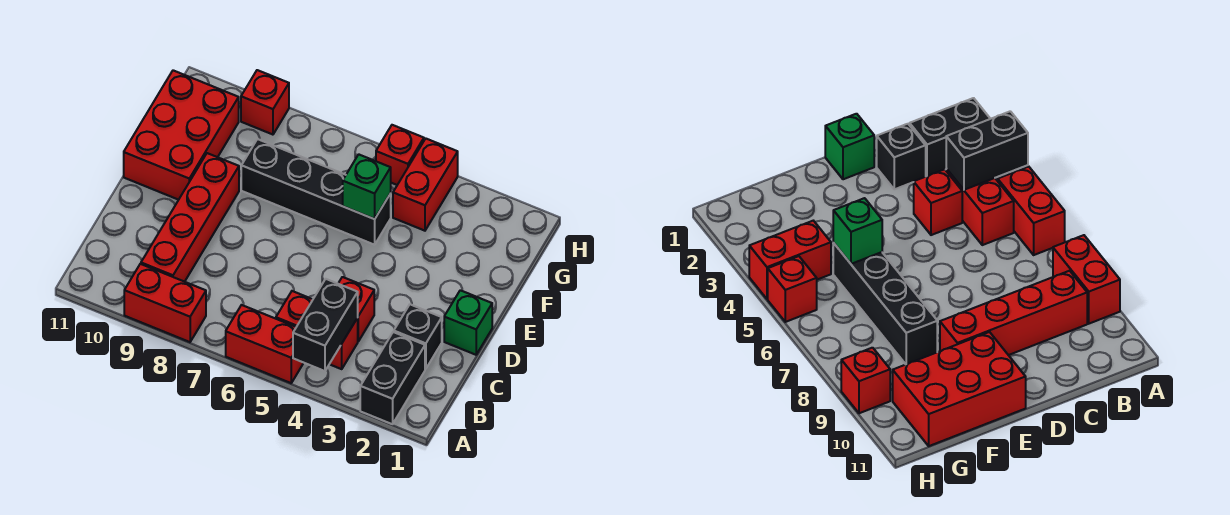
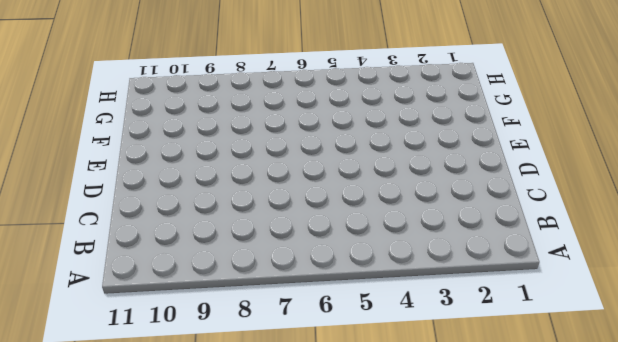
none -> black brick A2:B2 level 1
none -> red brick A5:A6 level 1
none -> red brick A8:A9 level 1

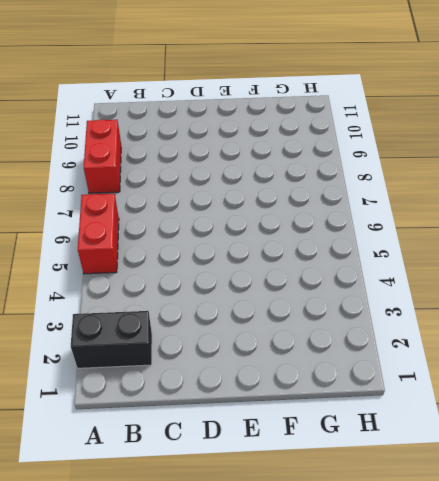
none -> red brick B4:B5 level 1
none -> red brick B9:E9 level 1
none -> black brick C2 level 1

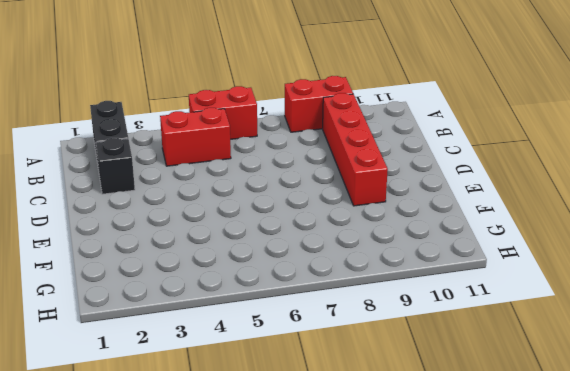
none -> red brick C4 level 1
none -> green brick D1 level 1
none -> red brick E10:G11 level 1

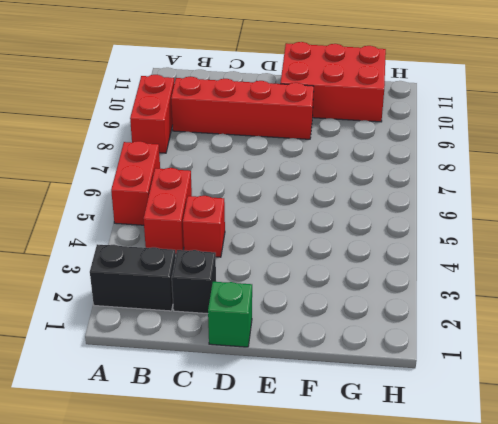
none -> black brick F5:F8 level 1
none -> red brick G4:H4 level 1
none -> red brick H5 level 1

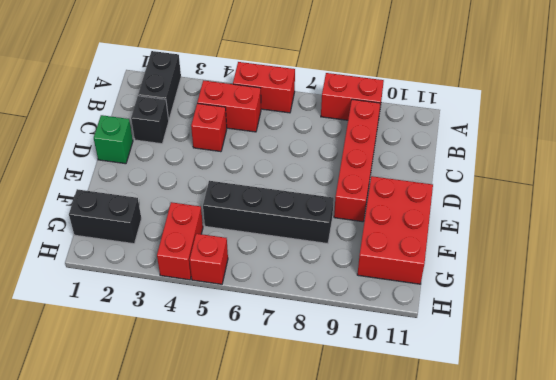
black brick G1:G2 level 1 -> black brick A4:B4 level 2
none -> red brick H9 level 1
none -> green brick F5 level 2

